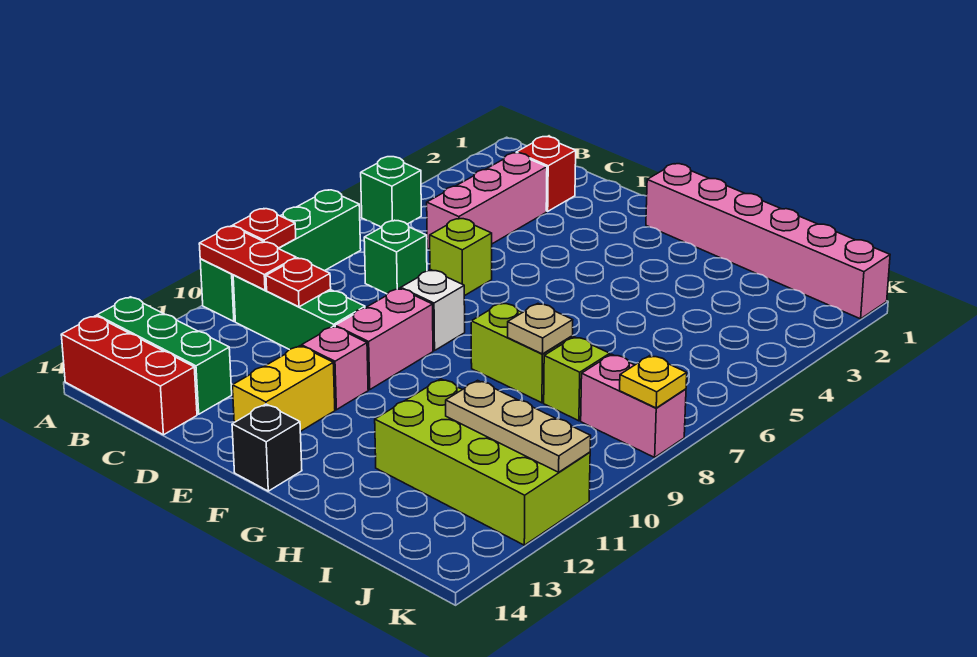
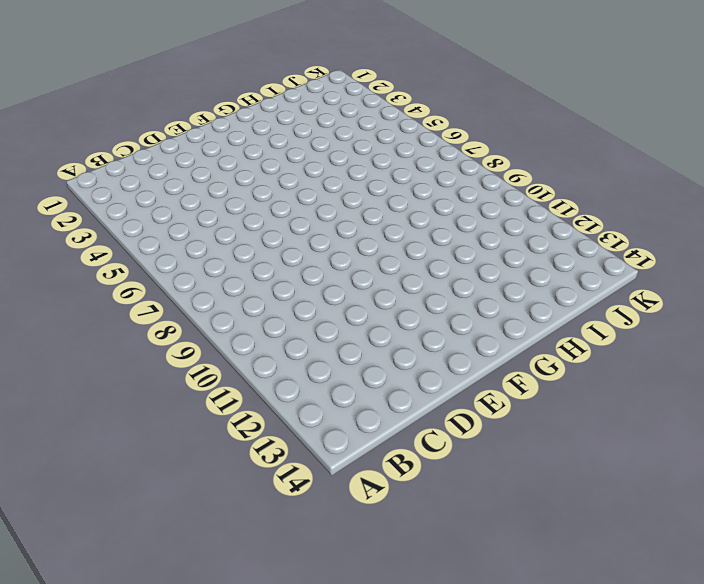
none -> green brick A5 level 1
none -> green brick A7:A10 level 1
none -> green brick A13:C13 level 1

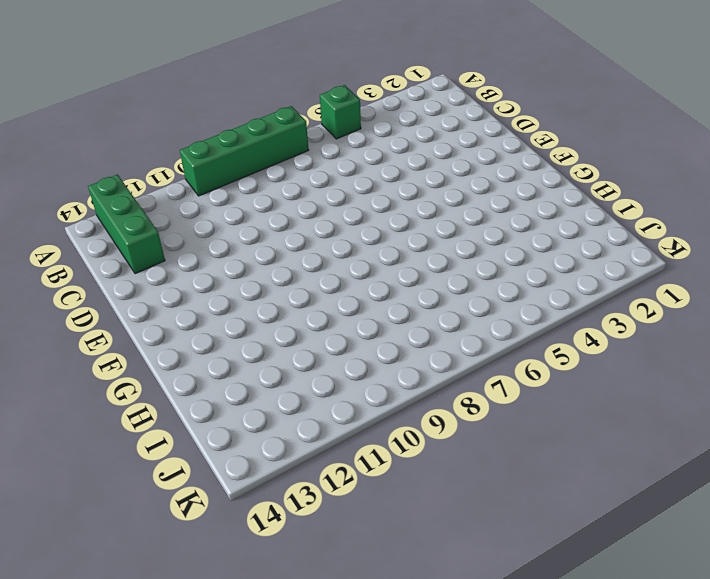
none -> red brick A14:C14 level 1
none -> green brick B10:D10 level 1
none -> red brick C2 level 1

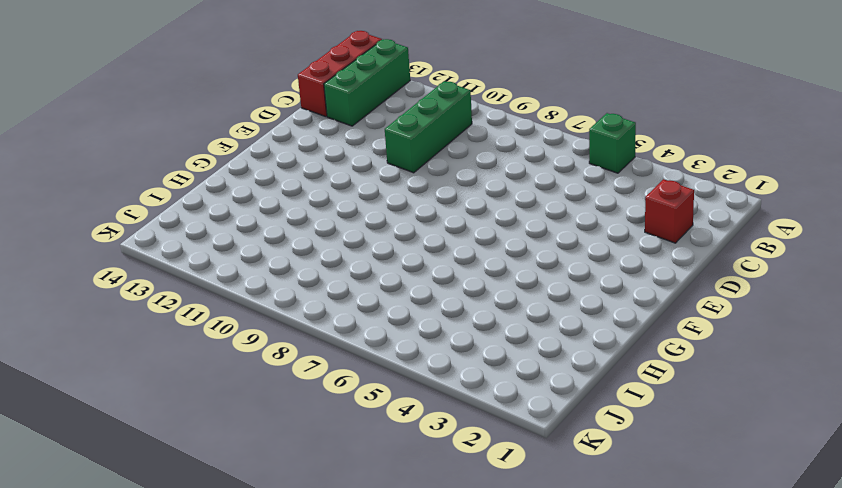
none -> green brick A7:A10 level 1
none -> pink brick C3:C5 level 1
none -> green brick C7 level 1

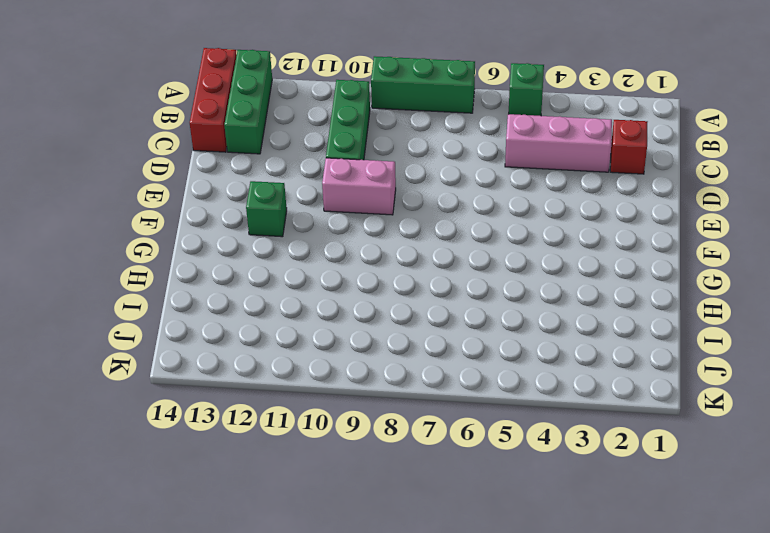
green brick A7:A9 level 1 -> green brick A7:A10 level 1
green brick F12 level 1 -> green brick C7 level 1
none -> lime brick D6 level 1
none -> white brick E8 level 1
none -> pink brick E11 level 1

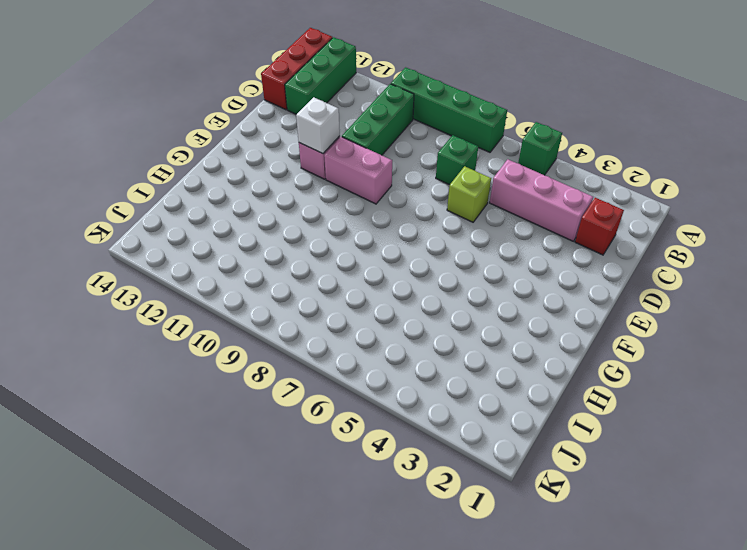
white brick E11 level 2 -> white brick E8 level 1
none -> yellow brick E12:E13 level 1
none -> pink brick F1:K1 level 1
none -> black brick F14 level 1

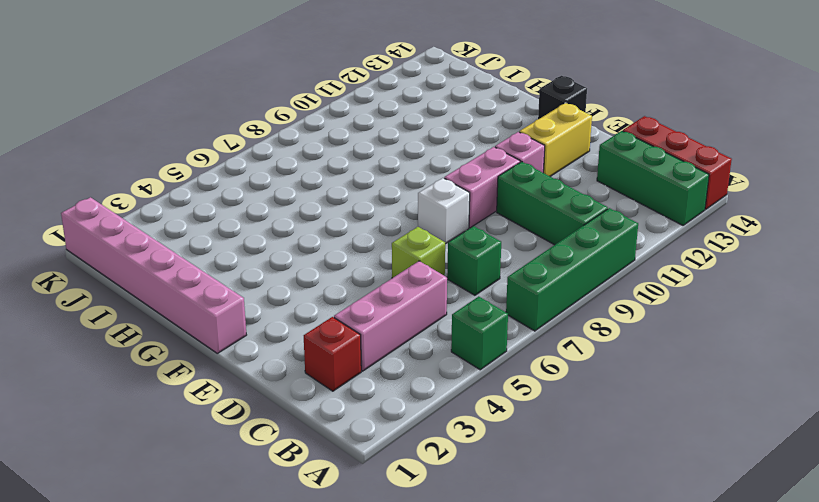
none -> lime brick G8:H8 level 1
none -> lime brick H11:K12 level 1
none -> lime brick I8 level 1

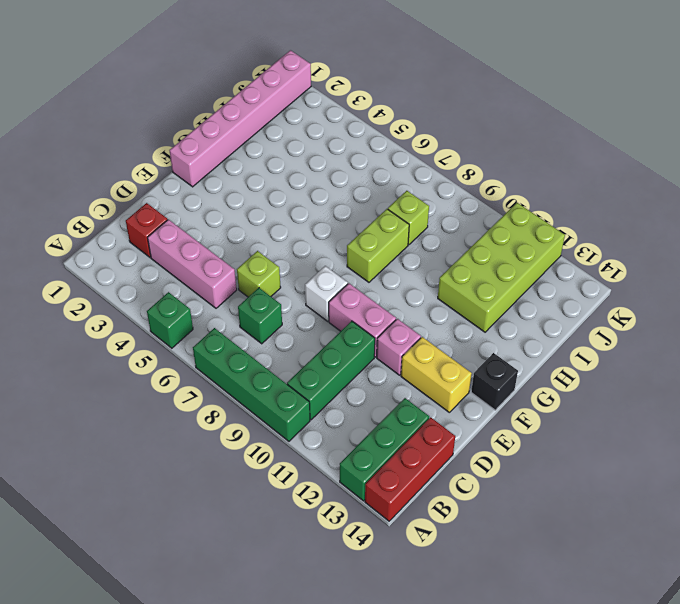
none -> pink brick J8:K8 level 1
none -> red plate A9 level 2
none -> red plate A10:B10 level 2

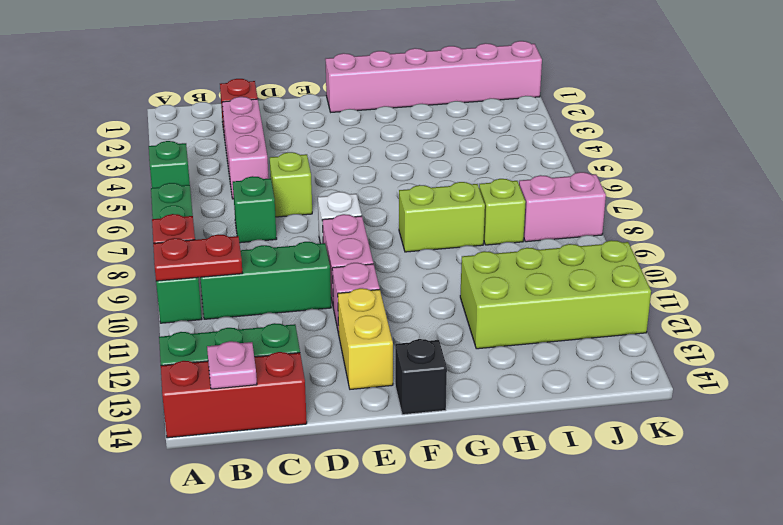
pink plate B14 level 2 -> none
none -> red plate C10 level 2
none -> tan plate H8 level 2
none -> tan plate I11:K11 level 2

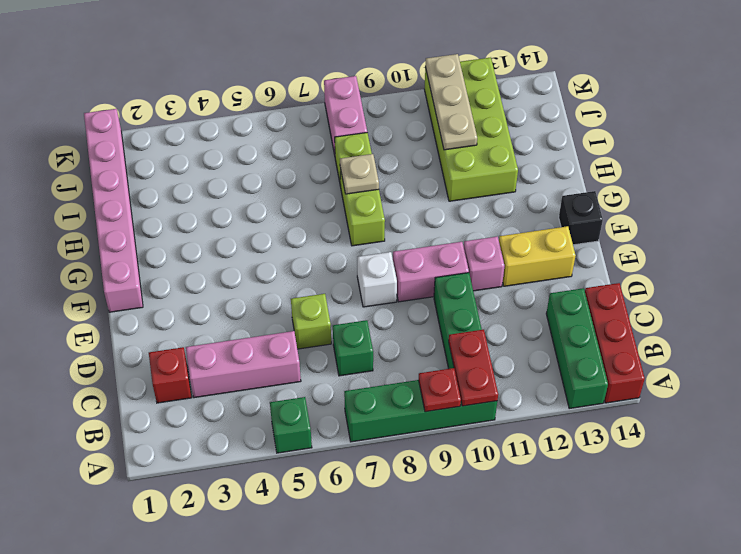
none -> red plate C10 level 2
none -> yellow plate K8 level 2

